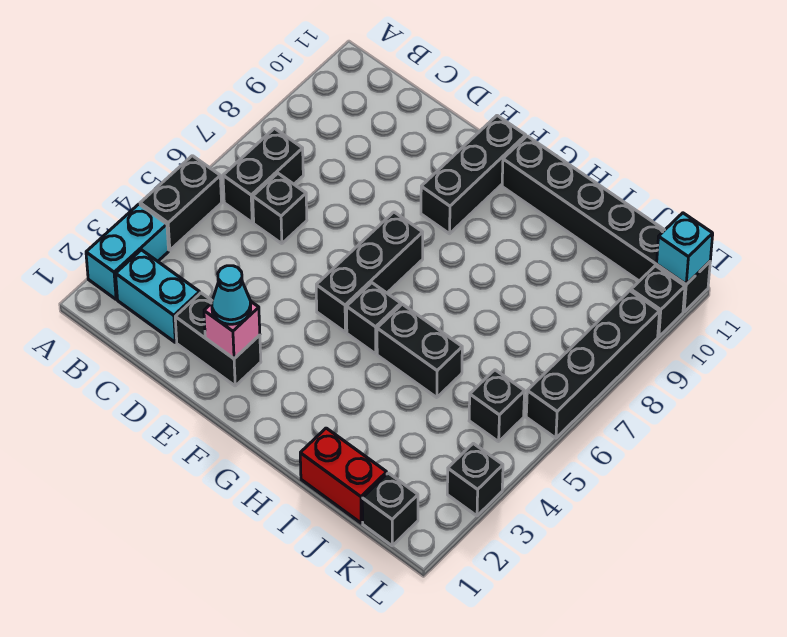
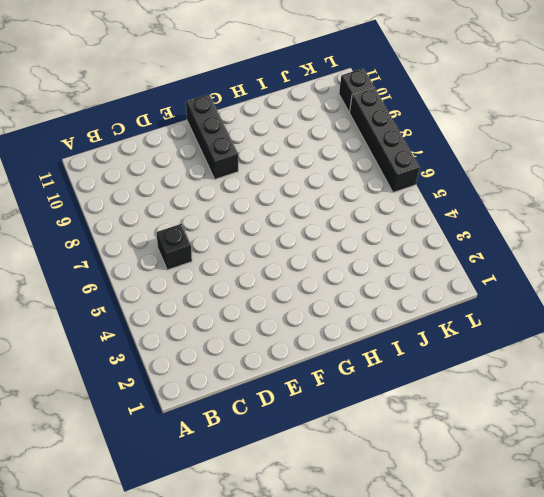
none -> cyan brick A2:A3 level 1
none -> black brick A4:A5 level 1
none -> cyan brick B2:C2 level 1

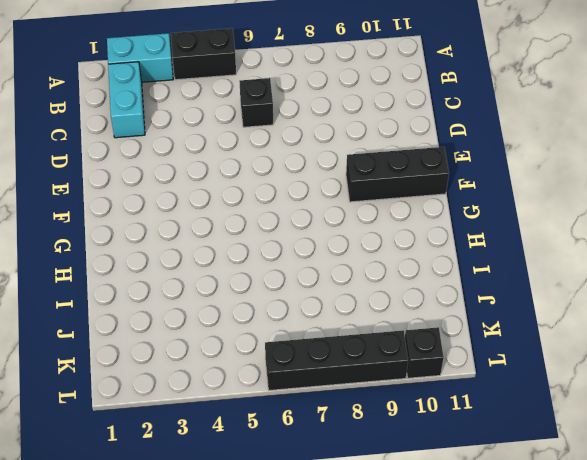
none -> black brick B6:B7 level 1
none -> black brick D2:E2 level 1
none -> black brick F5:F7 level 1

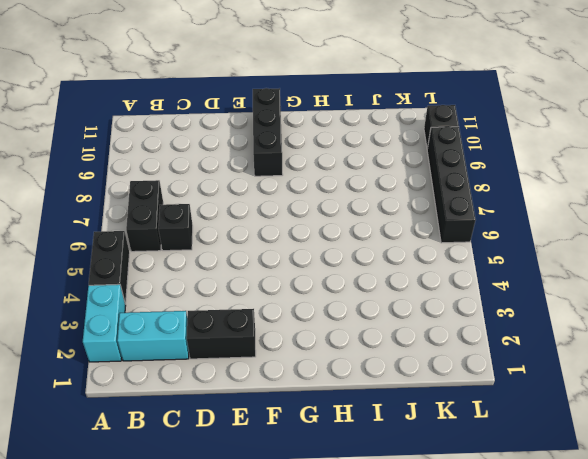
none -> black brick F5:F7 level 1
none -> black brick G5 level 1
none -> black brick G11:L11 level 1

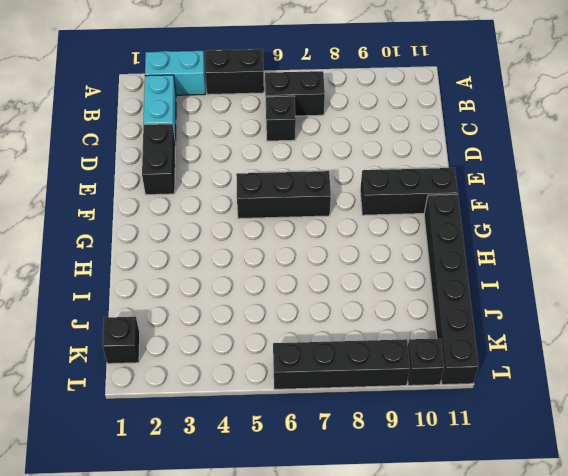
none -> black brick G5 level 1
none -> black brick H5:I5 level 1
none -> red brick I1:J1 level 1

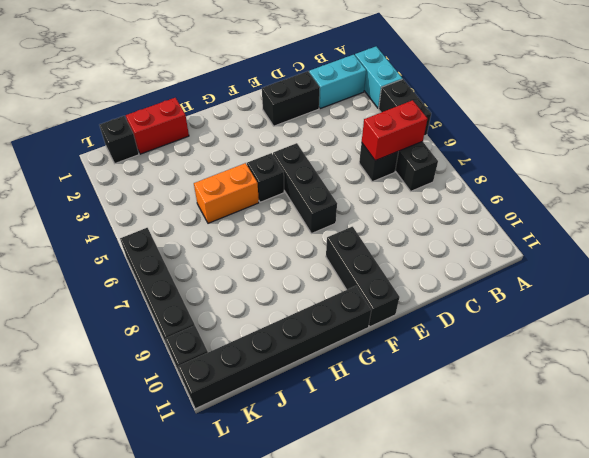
red brick B6:C6 level 2 -> none
orange brick H5:I5 level 1 -> black brick H5:I5 level 1
none -> black brick K5 level 1
none -> black brick L3 level 1
none -> pink brick E2 level 2

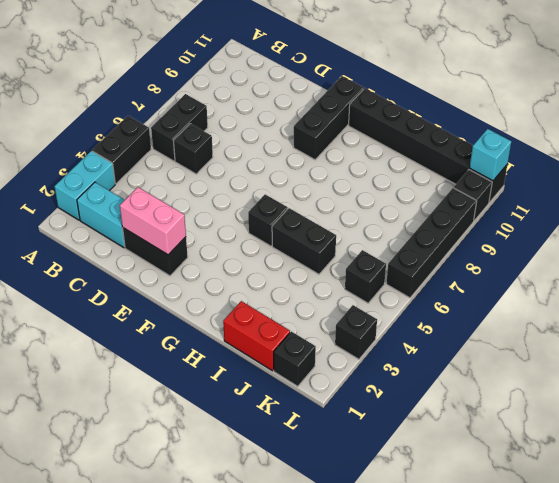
pink brick D2:E2 level 2 -> pink brick E2 level 2
none -> black brick F5:F7 level 1
none -> cyan cone E2 level 3

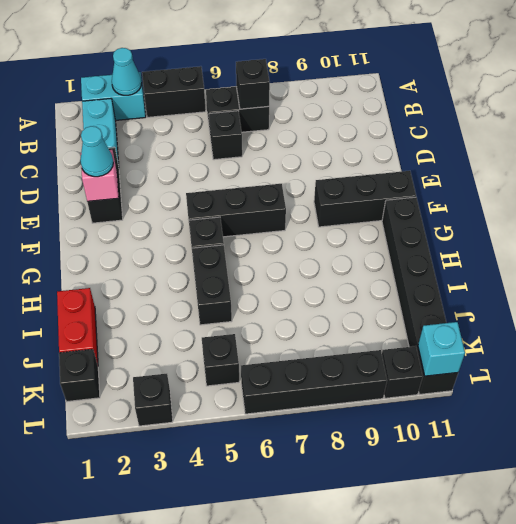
cyan cone A3 level 2 -> none
black brick B7 level 2 -> none

